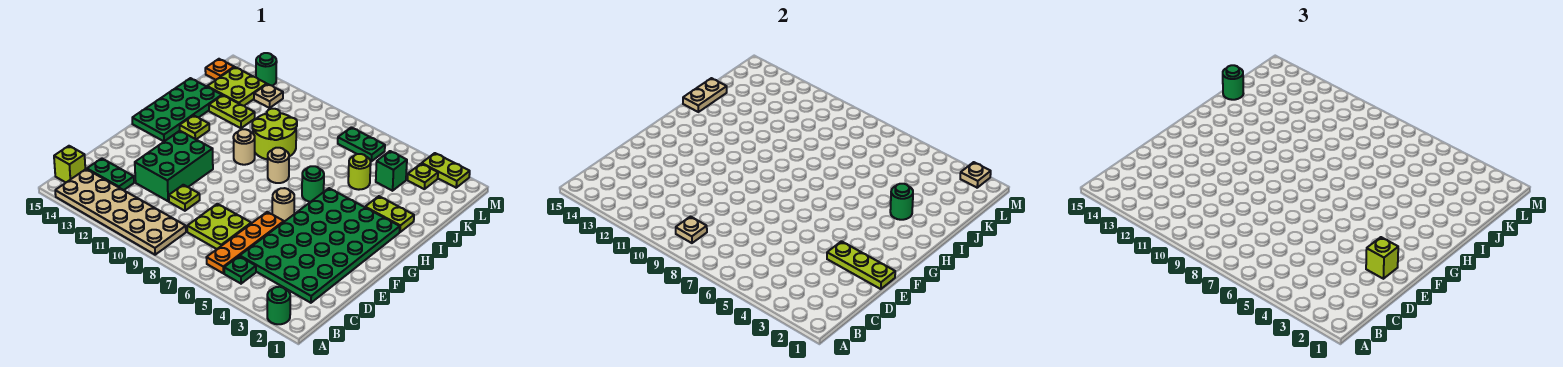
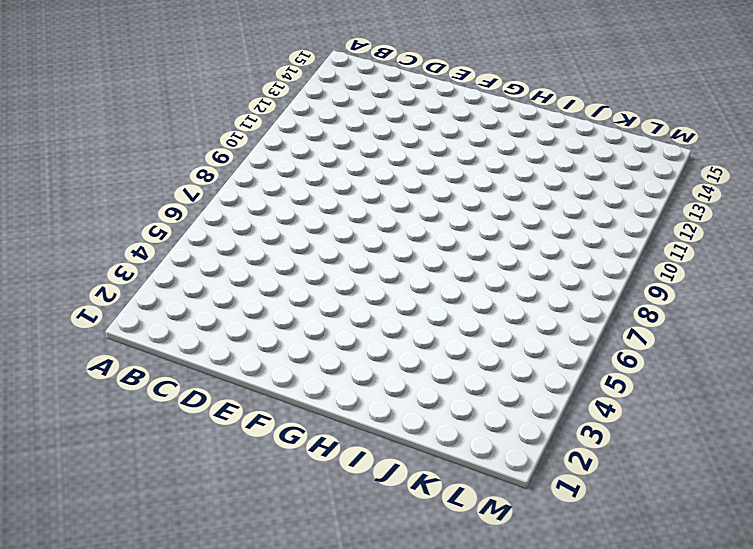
none -> green round brick A2 level 1
none -> tan plate A9:B14 level 1
none -> green plate B5 level 1
none -> orange plate B6:E6 level 1

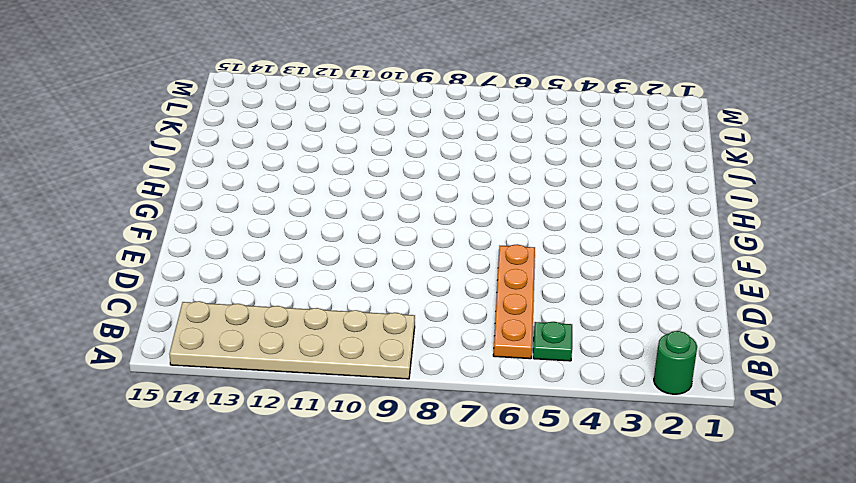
none -> lime brick B15 level 1
none -> green plate C2:H5 level 1
none -> lime plate C7:D8 level 1
none -> green plate C13:C14 level 1

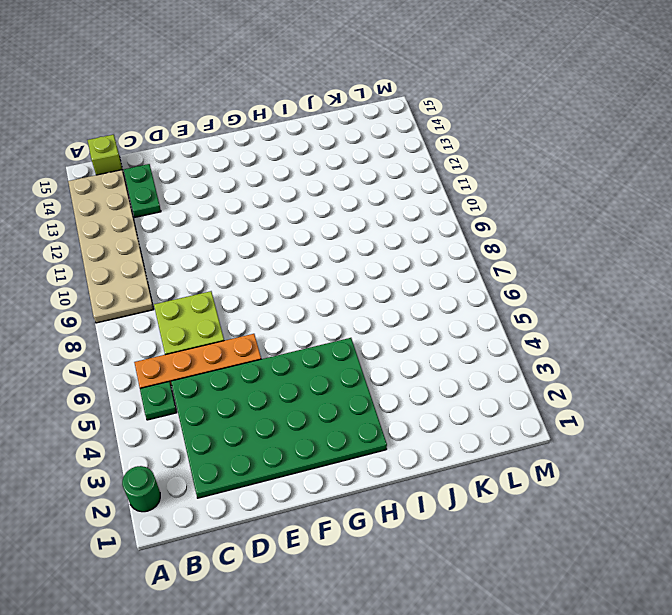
none -> lime plate D10 level 1
none -> green brick D11:F12 level 1
none -> tan round brick F6 level 1
none -> green plate G14:J15 level 1

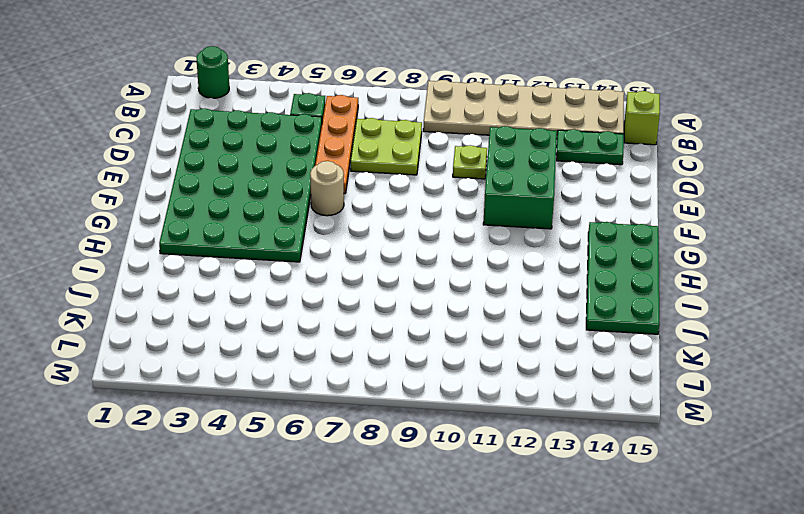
none -> green round brick H6 level 1
none -> tan round brick H8 level 1
none -> tan round brick H10 level 1
none -> lime plate H13 level 1

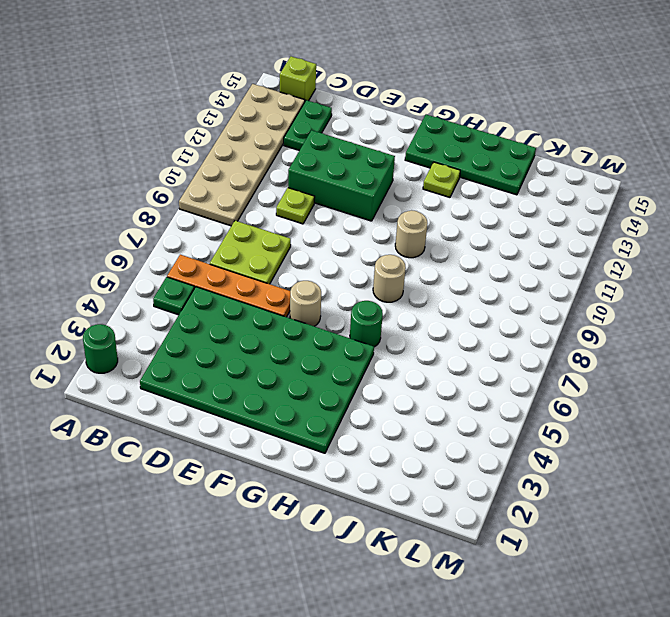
none -> lime plate I2:I3 level 1
none -> lime round brick I9:J10 level 1
none -> lime round brick J5 level 1
none -> lime plate J12:J13 level 1

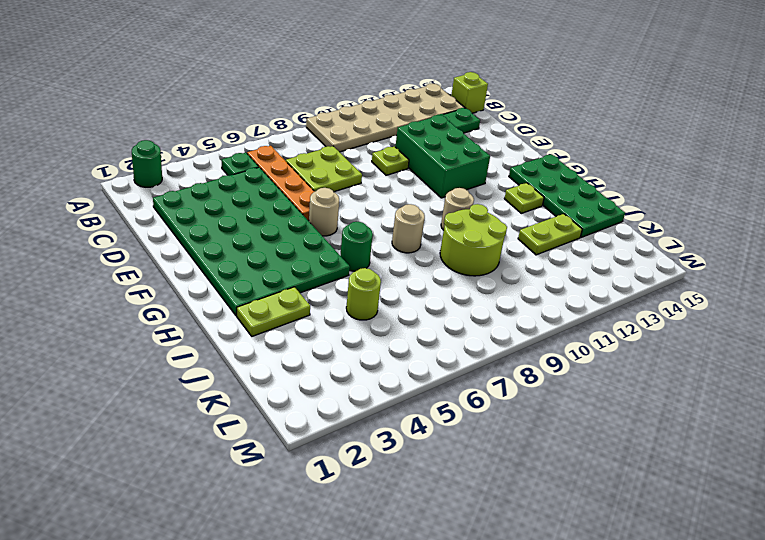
none -> green brick K4 level 1
none -> lime plate K13:L14 level 1
none -> lime plate L3 level 1
none -> green plate L6:L7 level 1

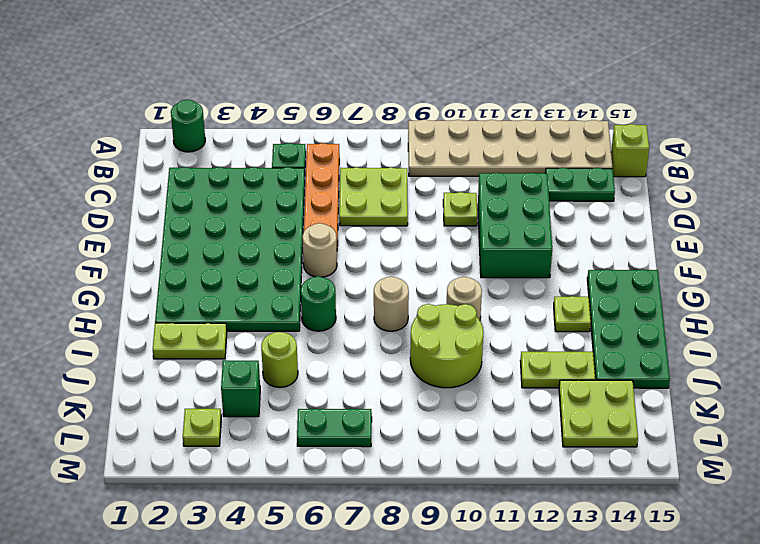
none -> tan plate L12 level 1
none -> orange plate L15 level 1
none -> lime plate M2:M3 level 1
none -> green round brick M13 level 1

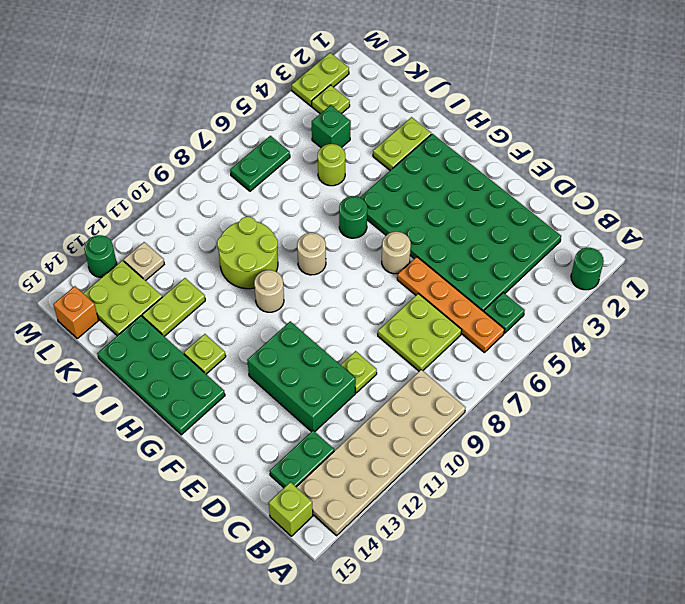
orange brick L15 level 1 -> orange plate L15 level 1
none -> tan plate B9 level 2
none -> lime plate E1:E3 level 2
none -> green round brick I3 level 2
none -> tan plate I15:J15 level 2

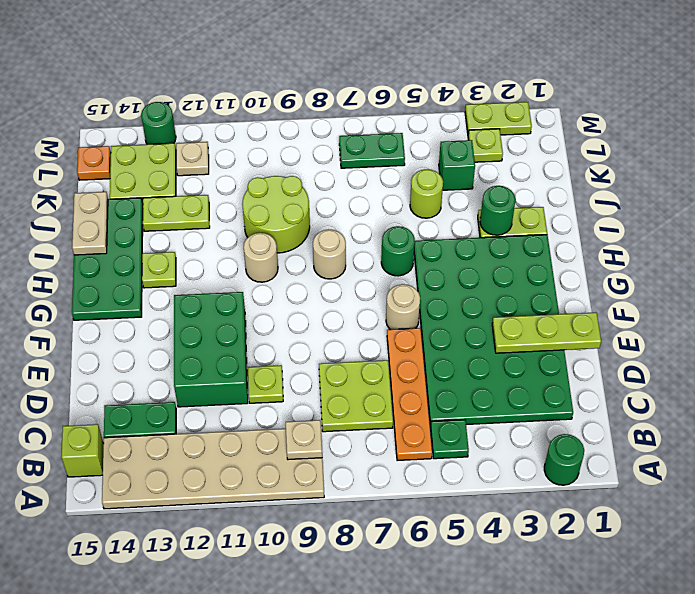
none -> tan plate M2 level 2
none -> lime brick E2 level 3
none -> green round brick J15 level 3

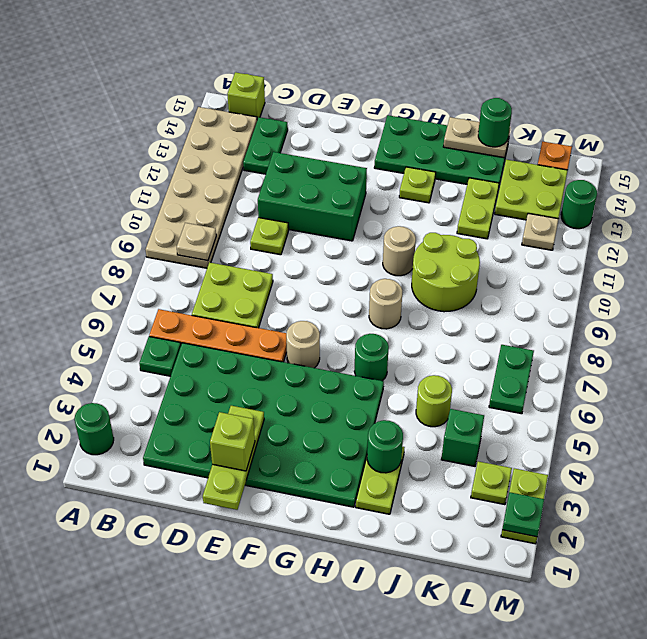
green plate M2 level 2 -> tan plate M2 level 2

